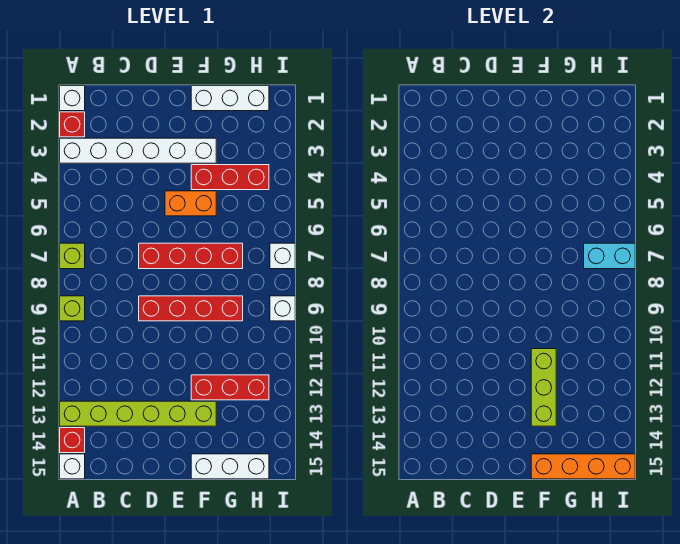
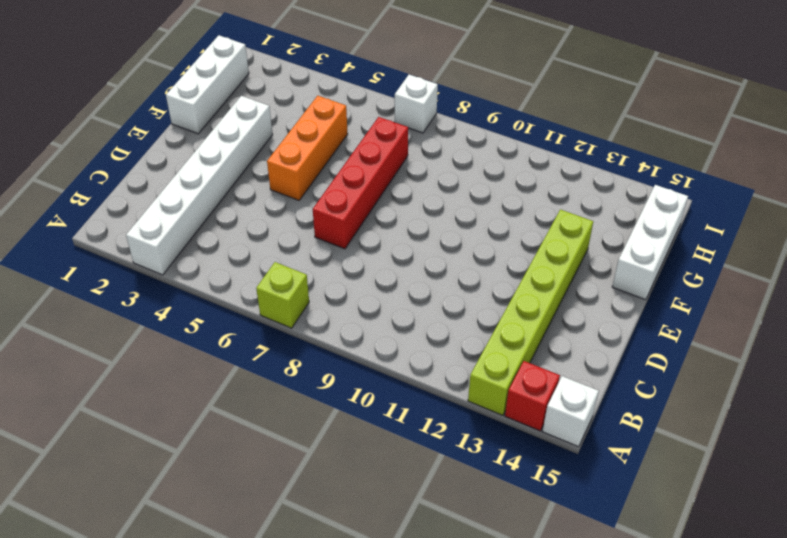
orange brick E5:G5 level 1 -> orange brick E5:F5 level 1
none -> white brick A1 level 1
none -> red brick A2 level 1
none -> lime brick A9 level 1

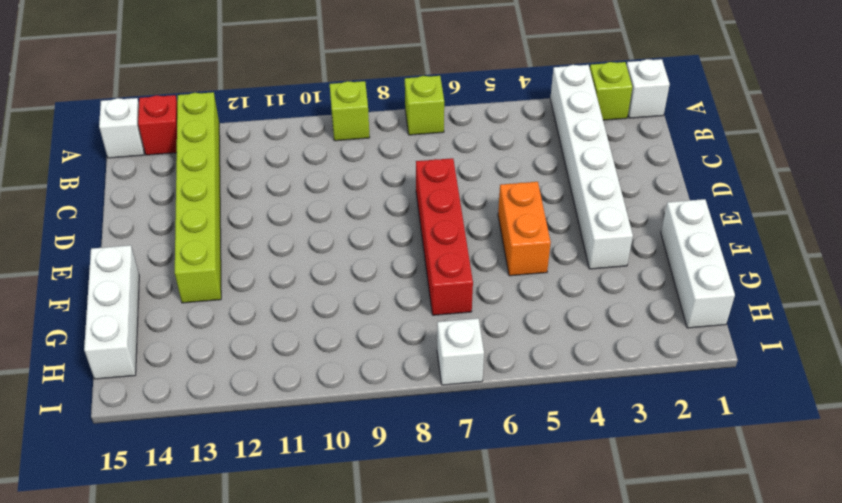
lime brick A2 level 1 -> red brick A2 level 1
none -> red brick D9:G9 level 1
none -> red brick F4:H4 level 1
none -> red brick F12:H12 level 1

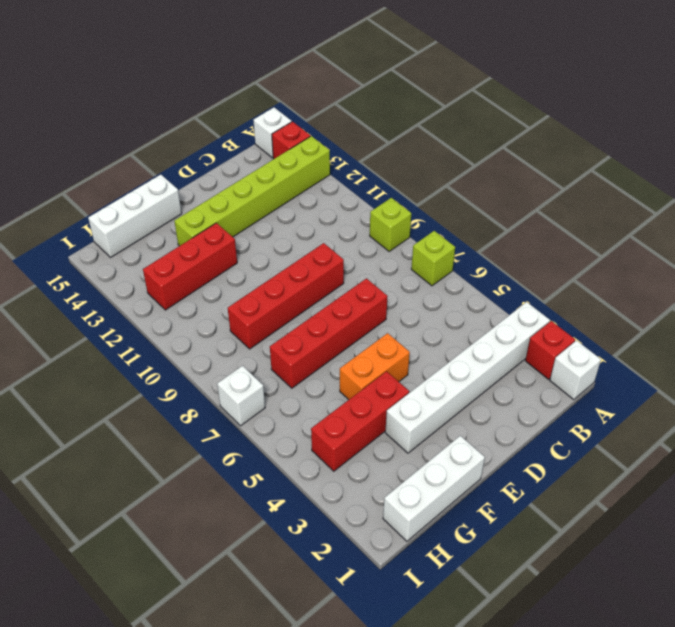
none -> white brick I9 level 1
none -> lime brick F11:F13 level 2
none -> orange brick F15:I15 level 2

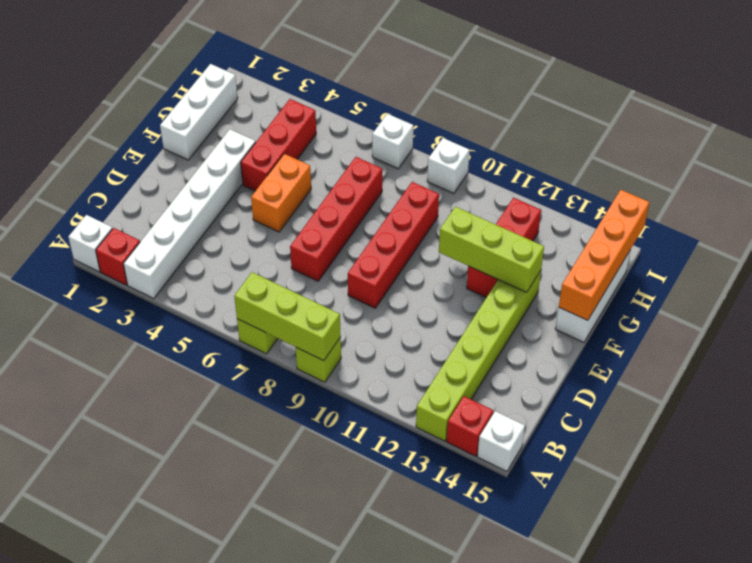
lime brick A7:A9 level 2 -> none
none -> cyan brick H7:I7 level 2

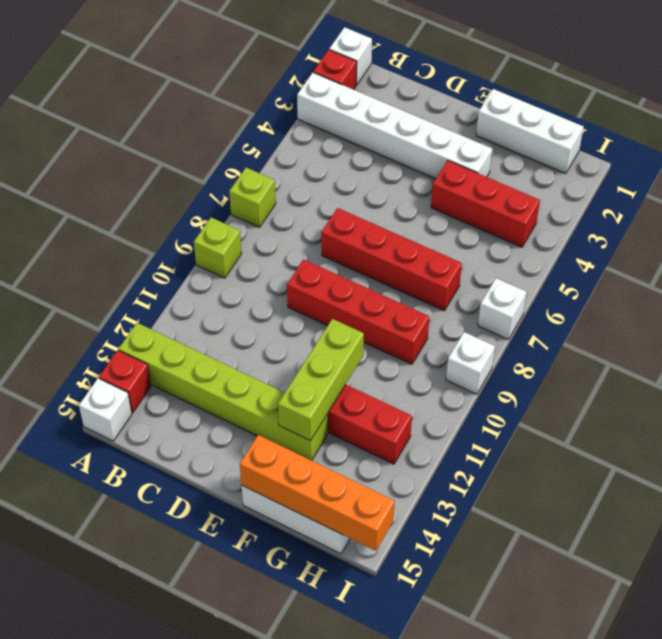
none -> orange brick E5:F5 level 1
none -> cyan brick H7:I7 level 2

